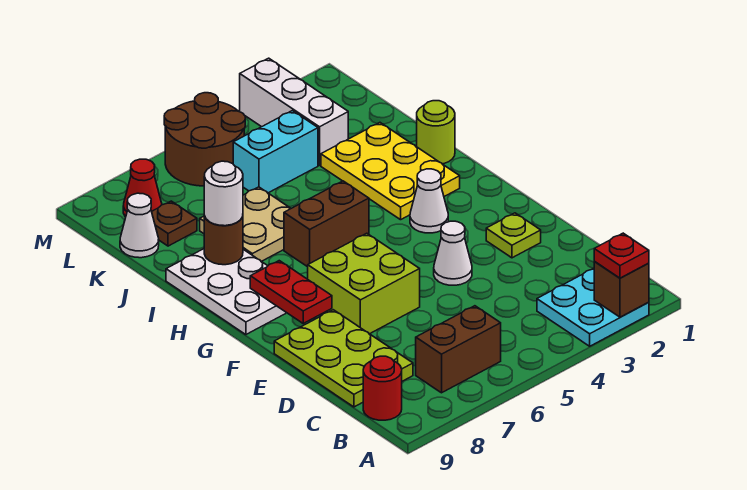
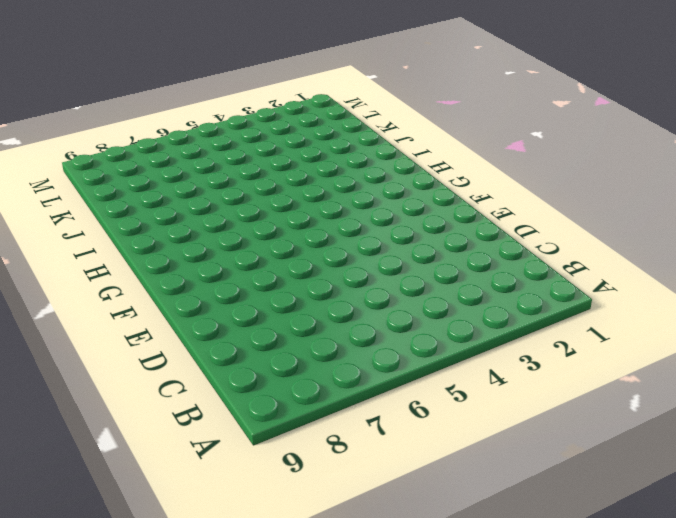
none -> cyan plate A2:B3 level 1
none -> brown brick B6:B7 level 1
none -> red round brick B9 level 1

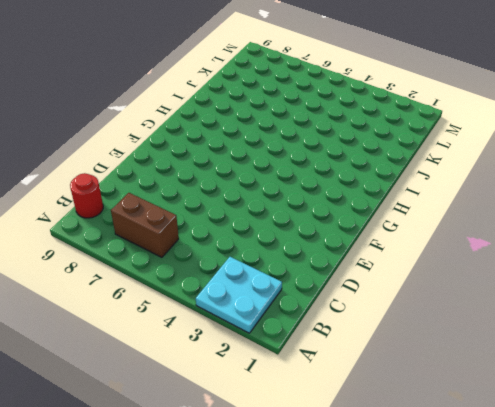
none -> lime plate C8:E9 level 1
none -> lime plate E2 level 1
none -> white cone E4 level 1

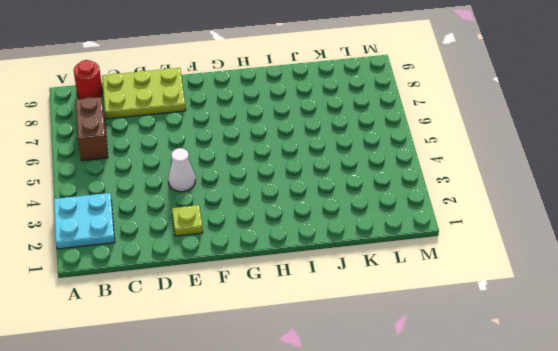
none -> lime brick E6:F7 level 1
none -> white cone G3 level 1
none -> white plate G8:I9 level 1

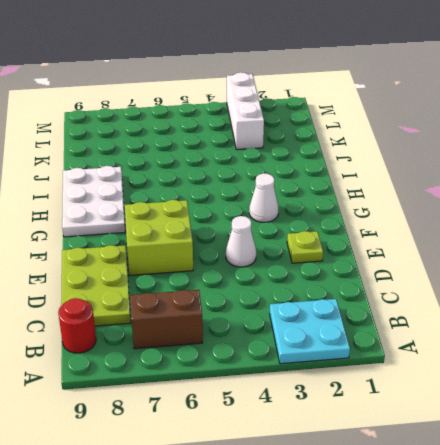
none -> yellow plate H2:J3 level 1
none -> brown brick H5:H6 level 1
none -> lime round brick I1 level 1

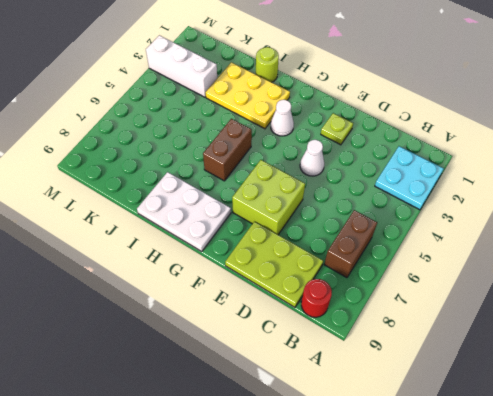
none -> tan plate I6:J7 level 1
none -> cyan brick K4:K5 level 1
none -> brown plate K8 level 1

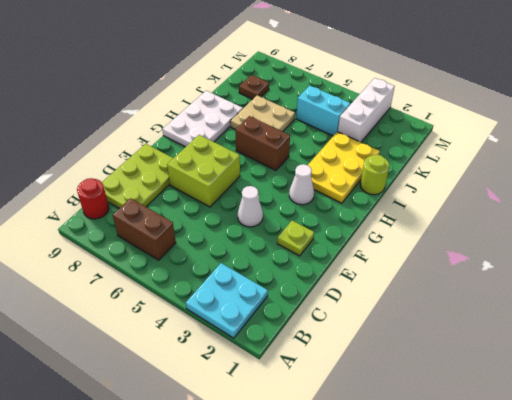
none -> white cone K9 level 1
none -> brown round brick L5:M6 level 1
none -> red cone L8 level 1

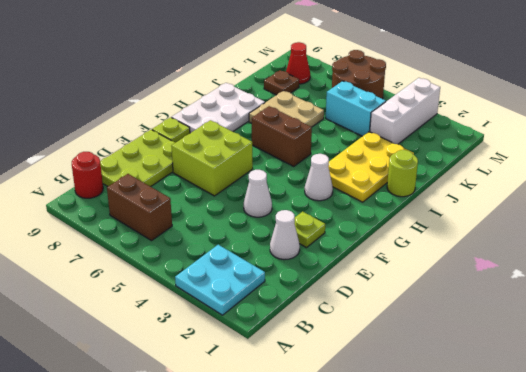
white cone D2 level 1 -> white cone K9 level 1
lime plate F9 level 1 -> none
none -> brown brick A2 level 2
none -> red plate F8:G8 level 2
none -> brown round brick I8 level 2

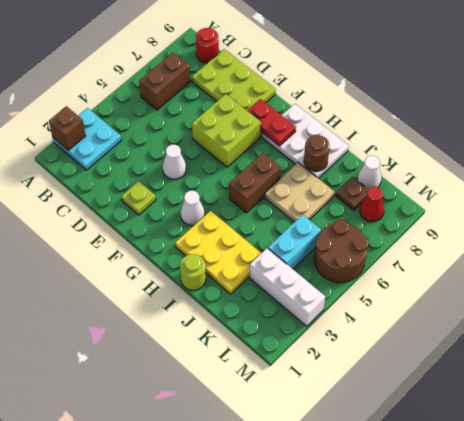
none -> red plate A2 level 3
none -> white round brick I8 level 3

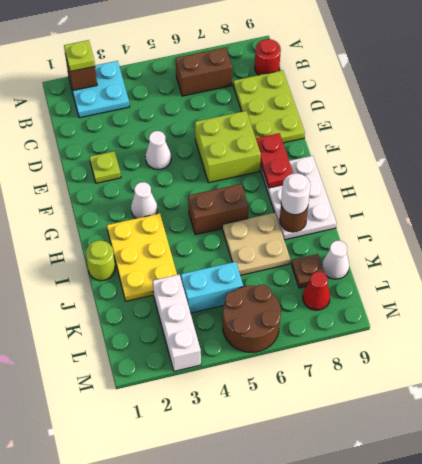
lime plate A2 level 3 -> red plate A2 level 3

